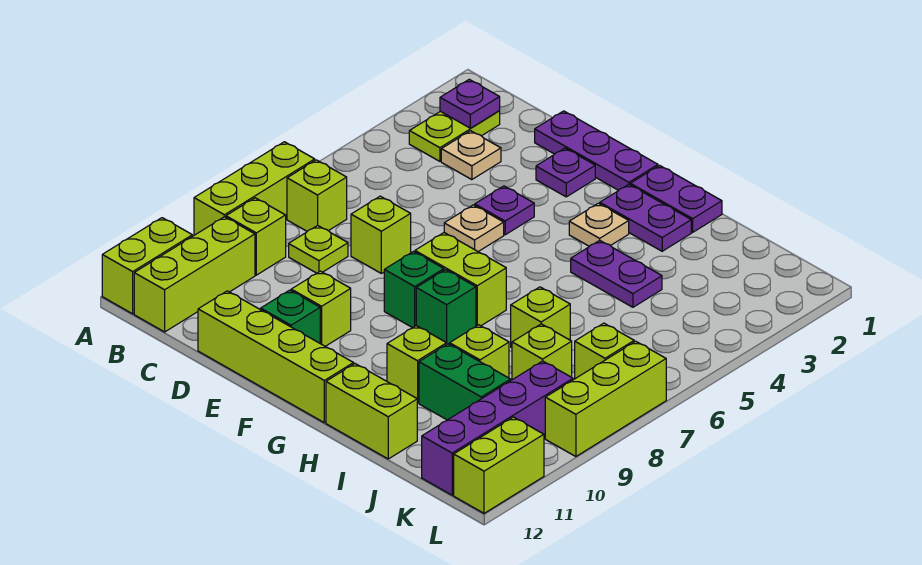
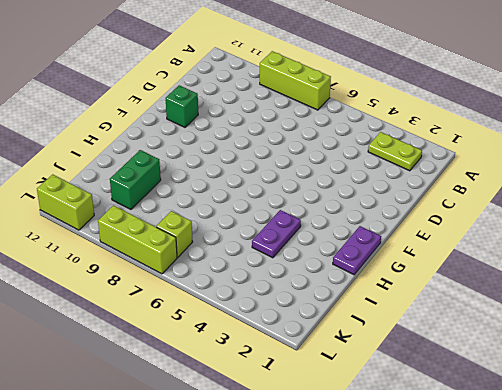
none -> lime brick A11:A12 level 1
none -> lime brick B7 level 1
none -> lime brick B9 level 1
none -> lime brick B10:B12 level 1

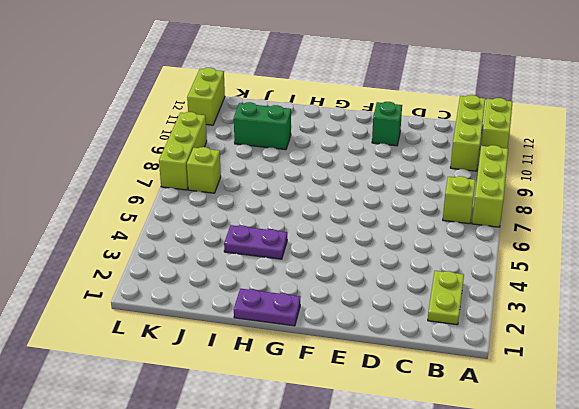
none -> lime brick B9 level 1
none -> tan plate C3 level 1
none -> lime plate C8 level 1
none -> purple plate D1:F1 level 1

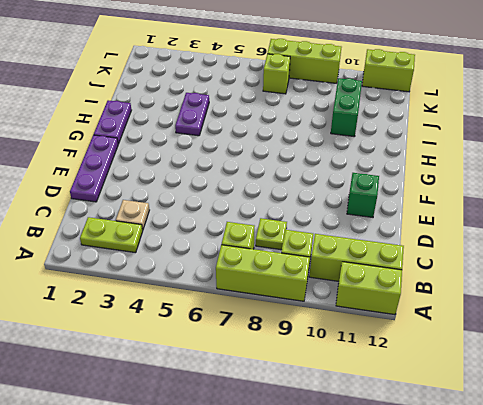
none -> lime brick D7 level 1
none -> lime brick D12:G12 level 1
none -> purple plate E2 level 1
none -> purple plate E4 level 1

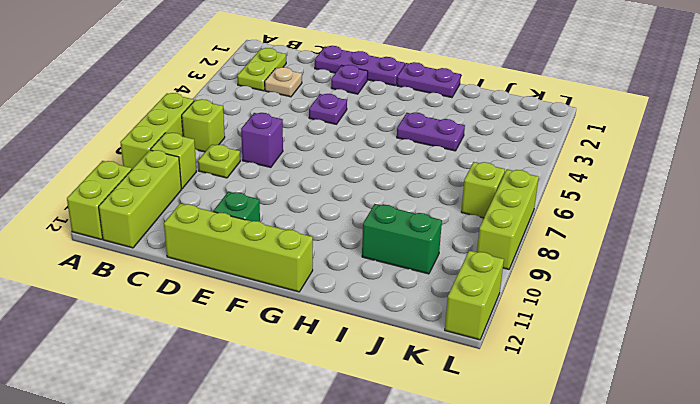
purple brick D7 level 1 -> lime brick D7 level 1
none -> tan plate E5 level 1
none -> lime brick E10 level 1
none -> lime brick F7:G7 level 1
none -> green brick F8 level 1

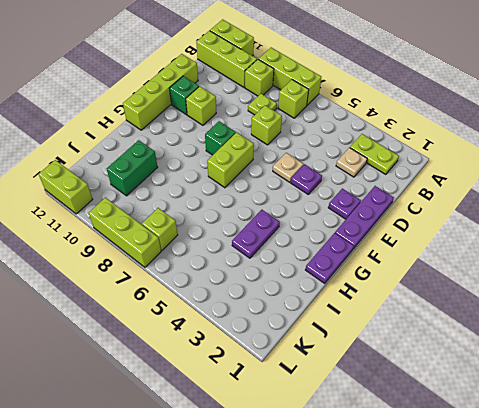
none -> purple plate G2:H2 level 1
none -> tan plate G3 level 1
none -> green brick G8 level 1
none -> lime brick H10 level 1

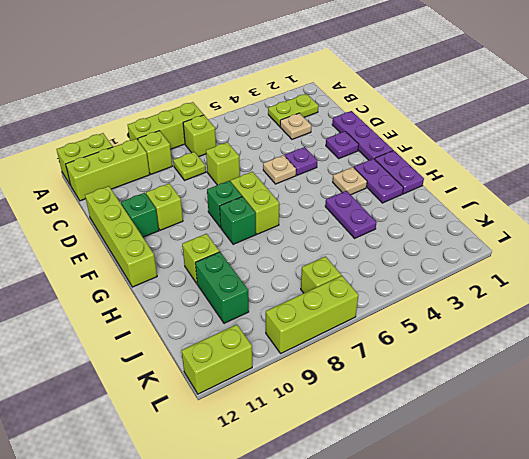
none -> lime brick H12:I12 level 1
none -> lime brick I7 level 1
none -> lime brick I9 level 1
none -> lime brick J8 level 1

